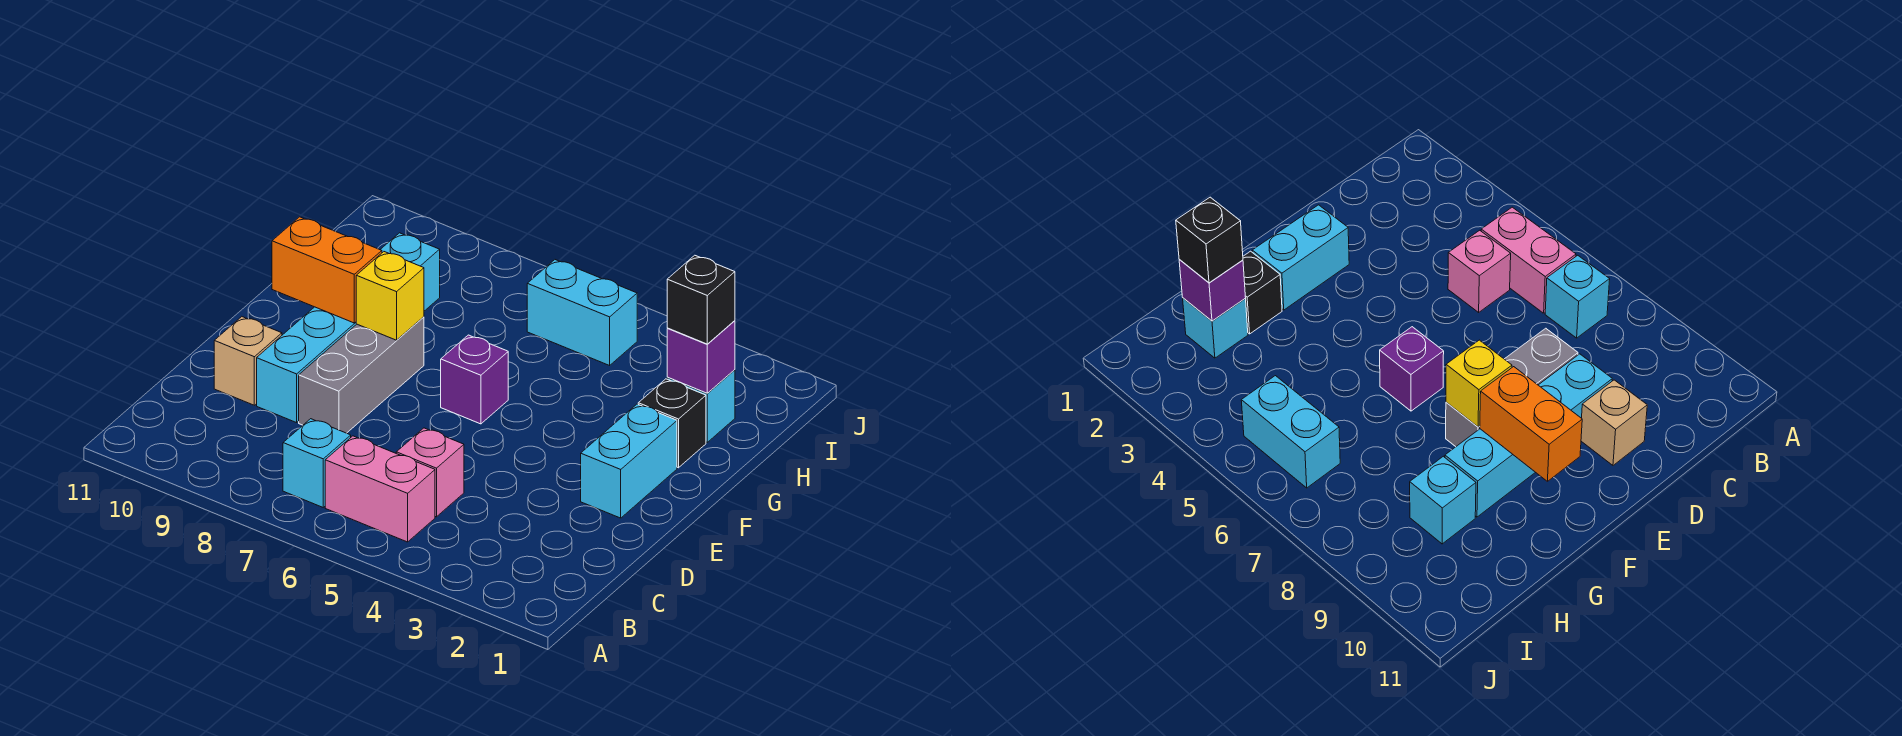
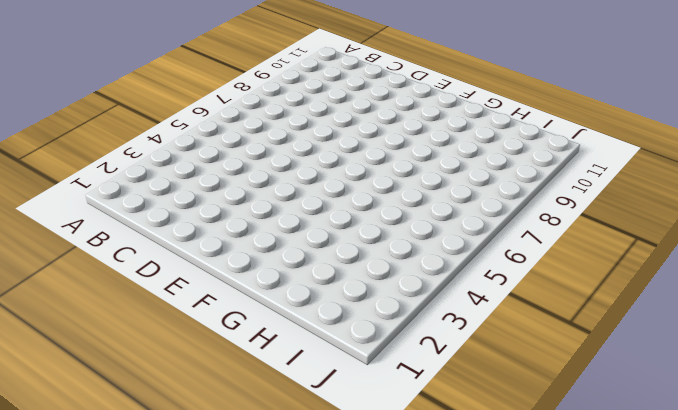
none -> pink brick B5:B6 level 1
none -> cyan brick B7 level 1
none -> pink brick C5 level 1

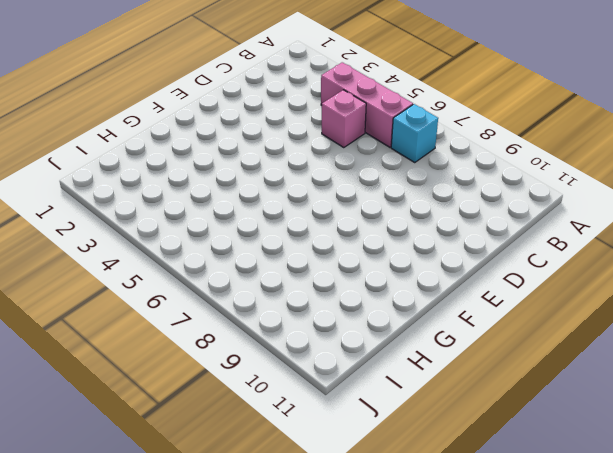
pink brick B4:B6 level 1 -> pink brick B5:B6 level 1
none -> grey brick D8:F8 level 1
none -> cyan brick D9:G9 level 1
none -> tan brick D10 level 1

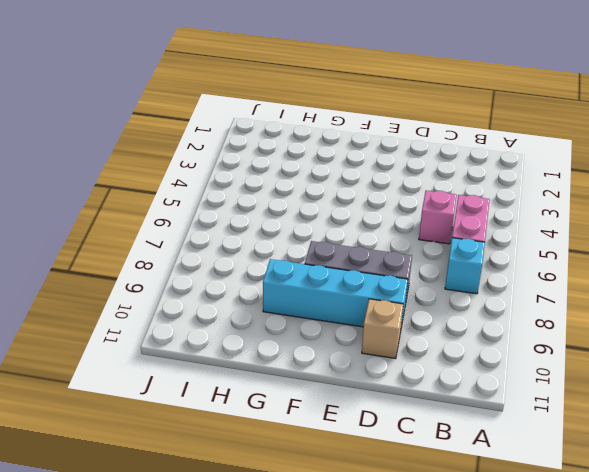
none -> cyan brick E2:F2 level 1
none -> purple brick F6 level 1
none -> black brick G2 level 1

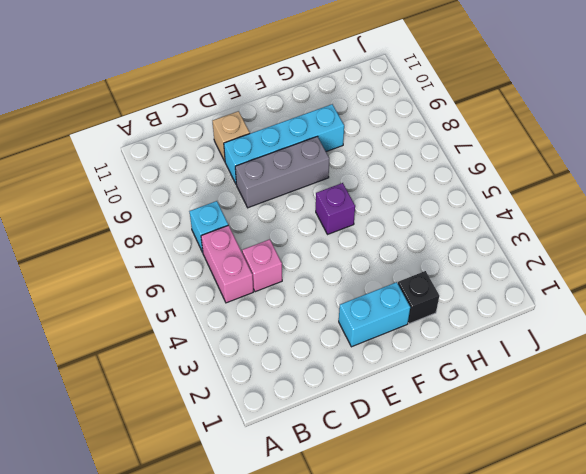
none -> cyan brick H2 level 1
none -> cyan brick H9 level 1
none -> cyan brick I5:I6 level 1

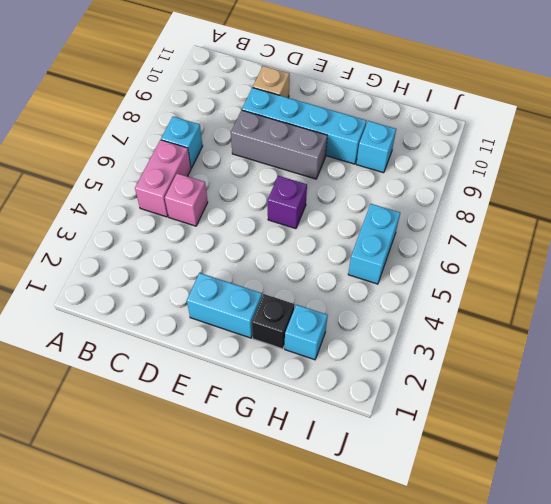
none -> yellow brick F8 level 2
none -> orange brick F9:F10 level 2
none -> purple brick H2 level 2

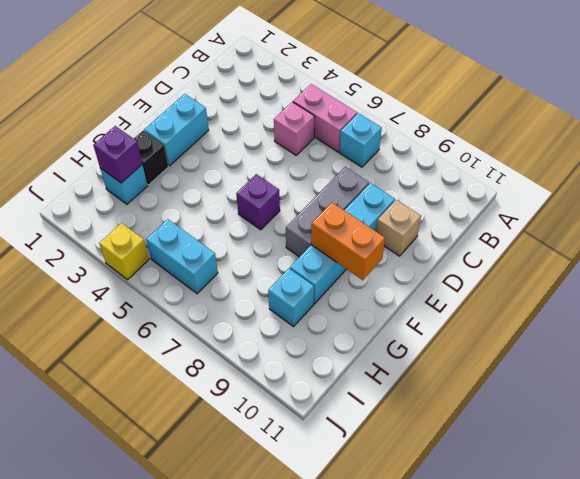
yellow brick J4 level 1 -> yellow brick F8 level 2
none -> black brick H2 level 3

